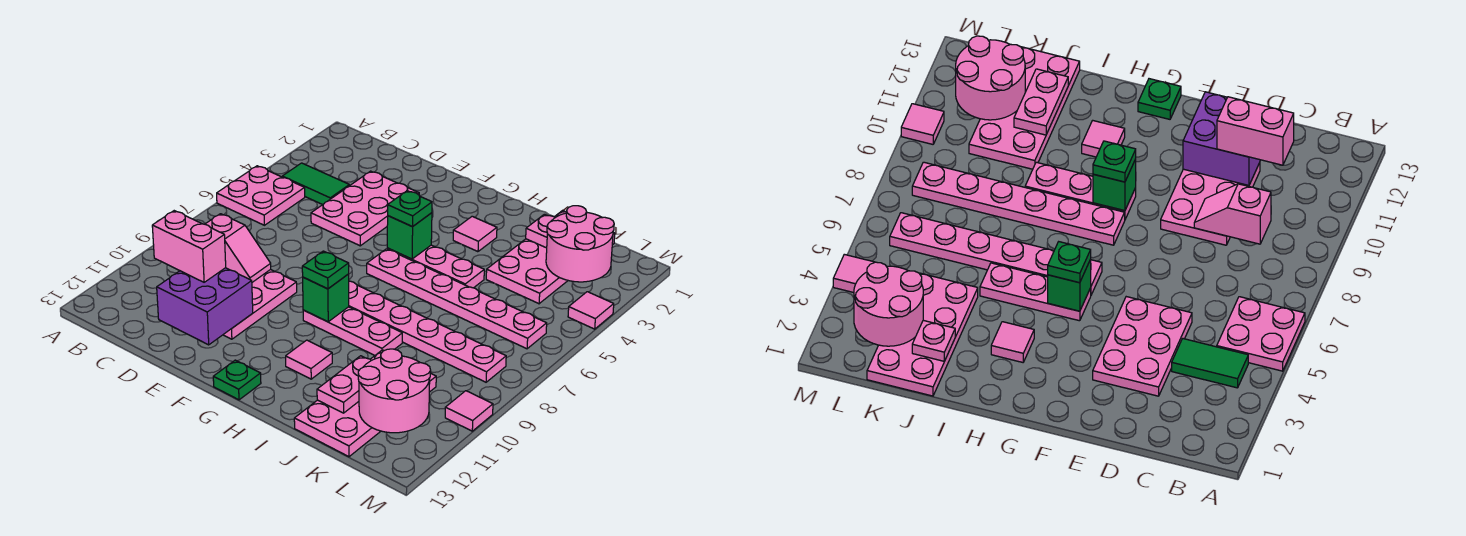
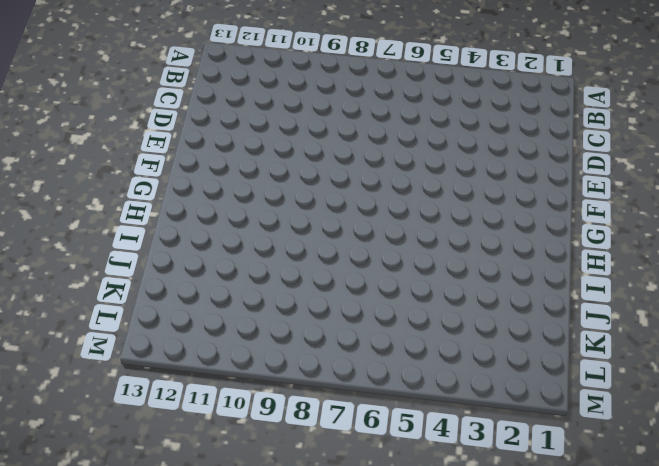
none -> pink plate A5:B6 level 1
none -> green tile B4:C4 level 1
none -> pink plate D3:E5 level 1

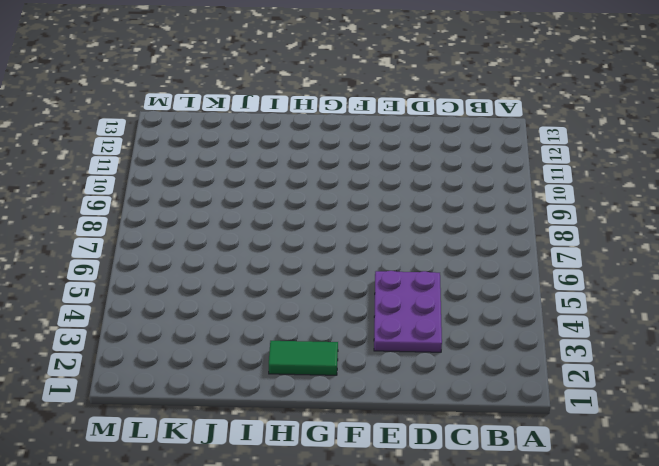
purple plate D3:E5 level 1 -> pink plate D3:E5 level 1
green tile G2:H2 level 1 -> green tile B4:C4 level 1
none -> pink plate A5:B6 level 1
none -> pink plate D9:E11 level 1
none -> pink plate G5:I5 level 1

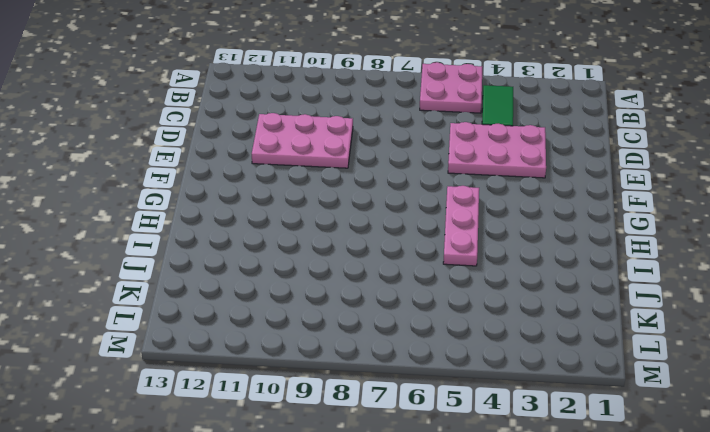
none -> pink plate G6:L6 level 1
none -> pink plate G8:L8 level 1
none -> pink plate G9:I9 level 1

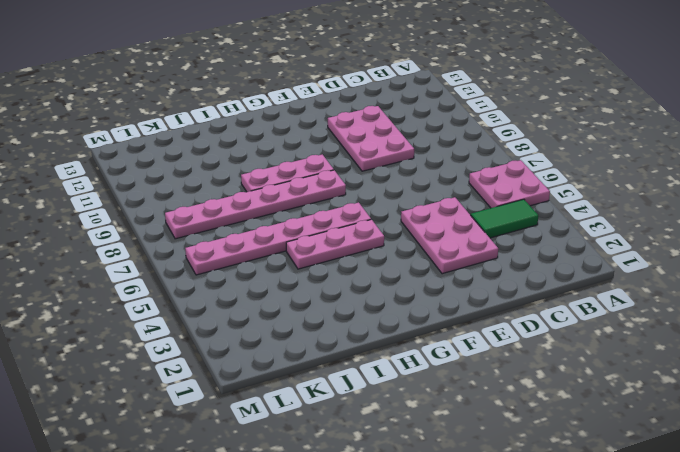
none -> green plate G13 level 1
none -> pink tile H3 level 1
none -> pink tile H11 level 1

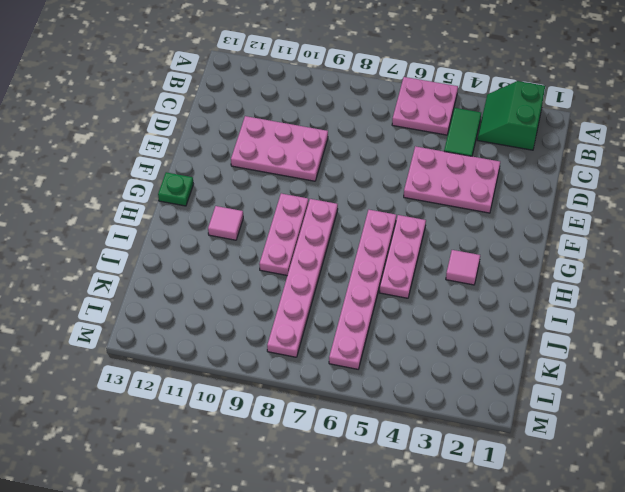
green slope A2:B3 level 1 top 2 -> none
none -> pink plate J1:K4 level 1
none -> pink plate J10:K13 level 1
none -> pink tile M4 level 1

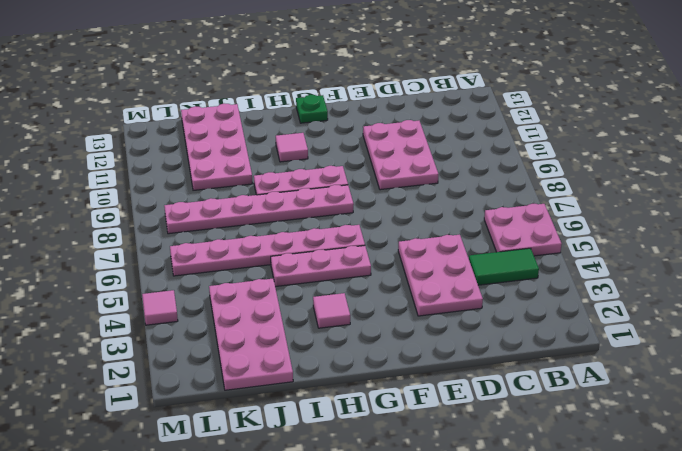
none -> pink tile M10 level 1
none -> pink slope C9:D9 level 2 top C
none -> purple brick D11:E12 level 2

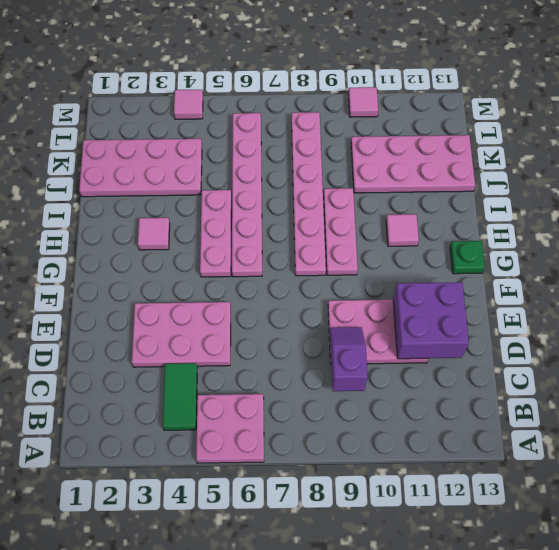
purple slope C9:D9 level 2 top C -> pink slope C9:D9 level 2 top C
none -> green brick G5 level 2
none -> green brick G9 level 2
none -> pink plate J2 level 2

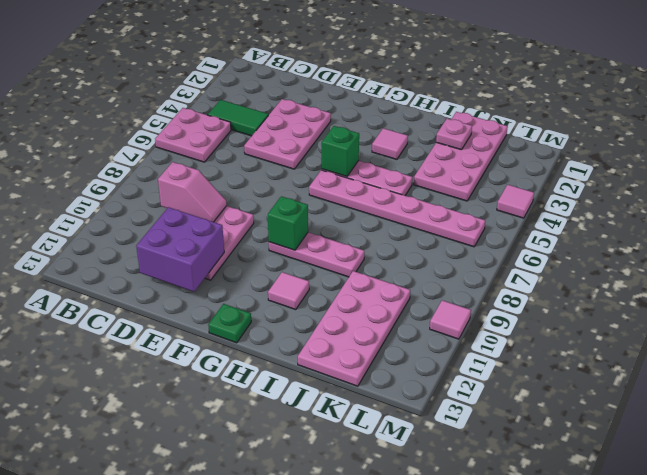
none -> pink plate G8:L8 level 1
none -> pink plate J11:J12 level 2
none -> pink round brick K2:L3 level 2

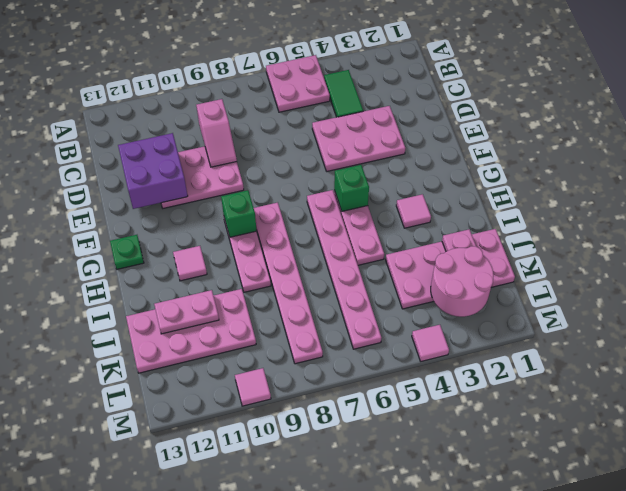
none -> pink round brick K11:L12 level 2
none -> pink brick C11:D11 level 3
none -> green plate G5 level 3

